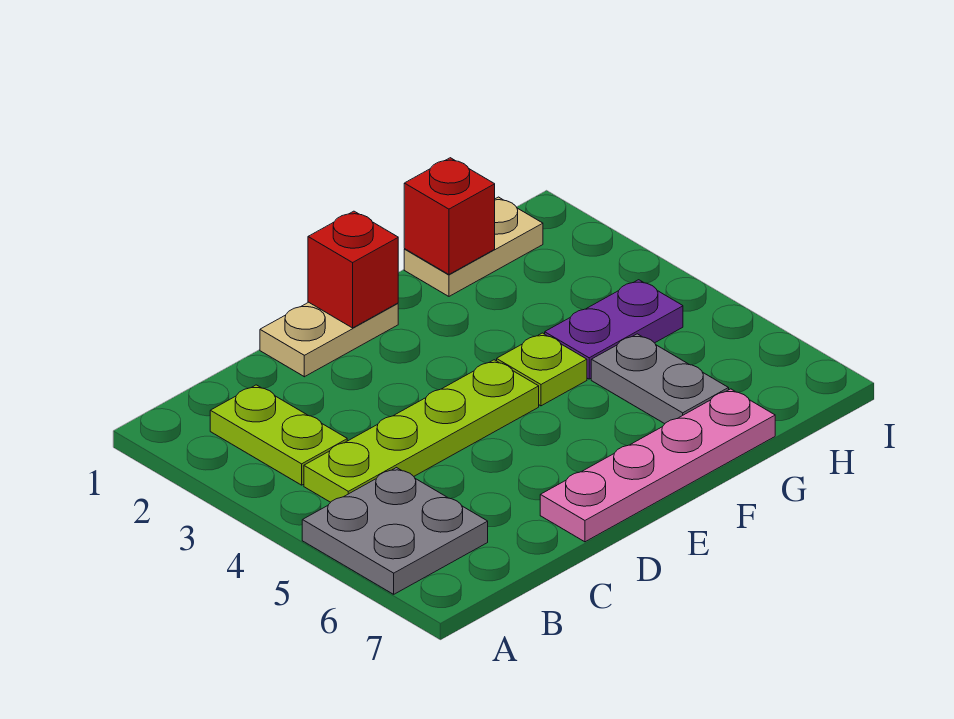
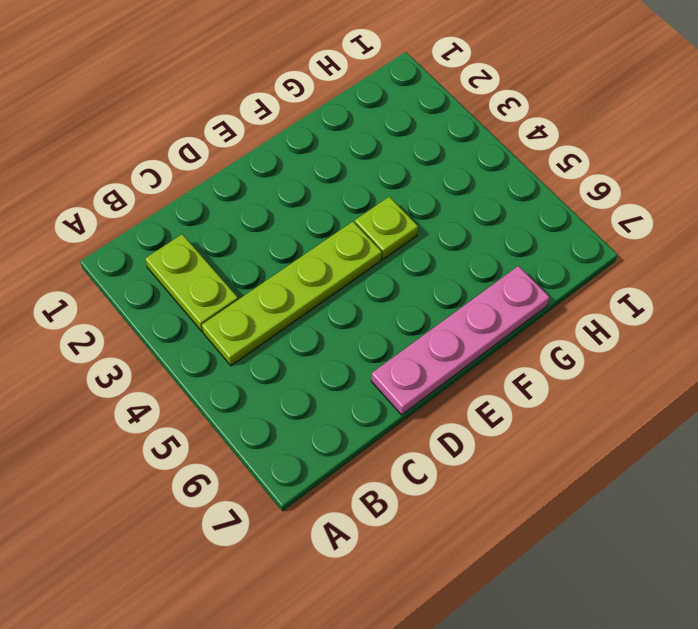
none -> grey plate A5:B6 level 1
none -> tan plate D1:E1 level 1

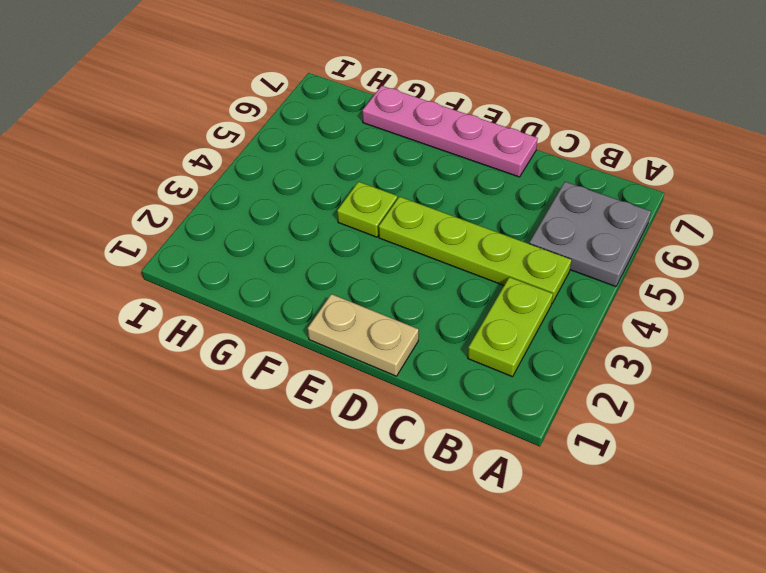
none -> tan plate G1:H1 level 1
none -> purple plate G4:H4 level 1

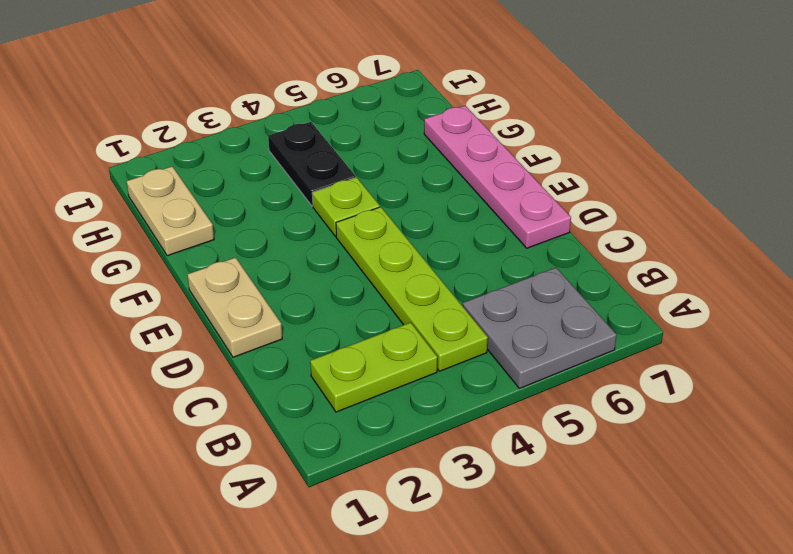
black plate G4:H4 level 1 -> purple plate G4:H4 level 1
none -> grey plate G5:G6 level 1
none -> red brick E1 level 2

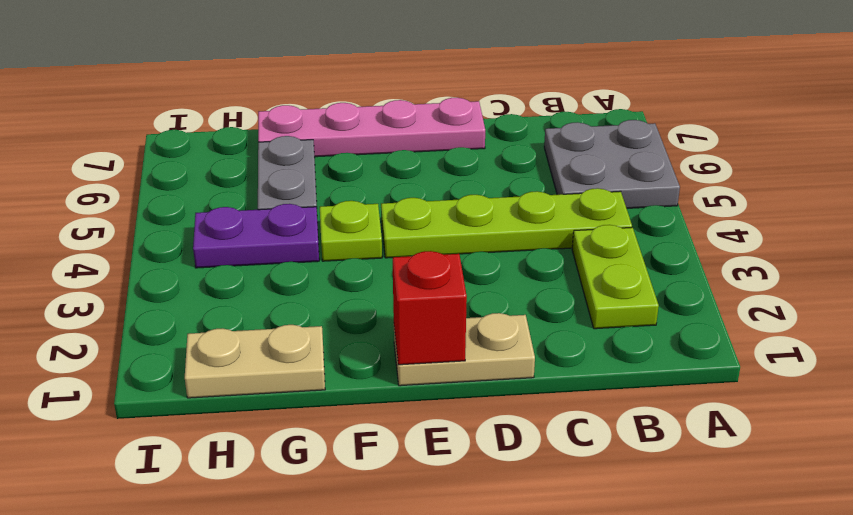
none -> red brick G1 level 2

